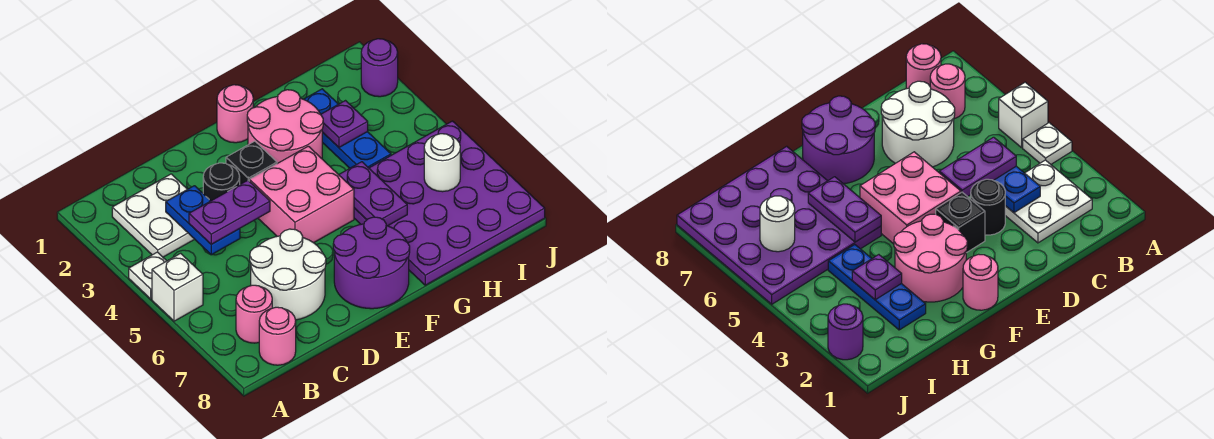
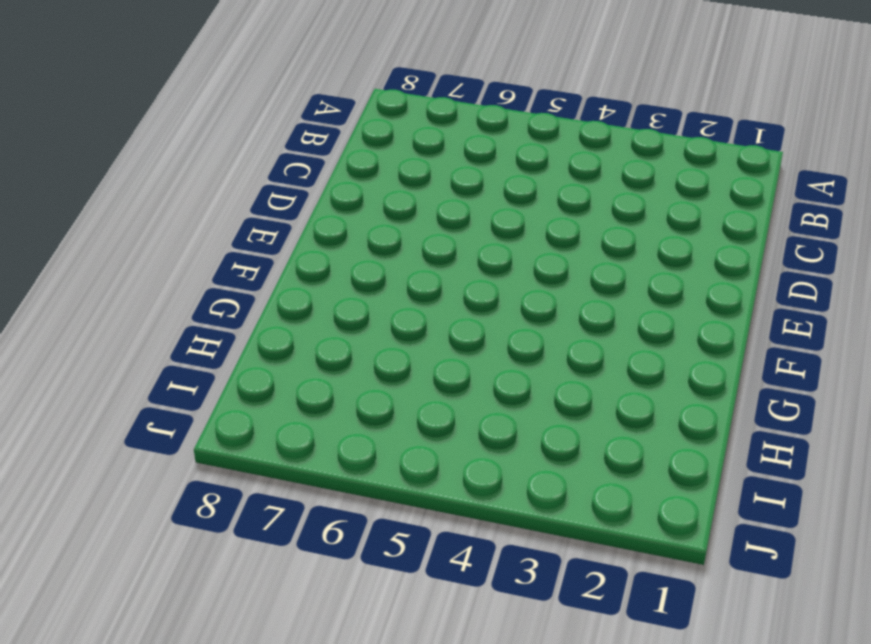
none -> white plate A4 level 1
none -> white brick A5 level 1
none -> white plate B2:C3 level 1

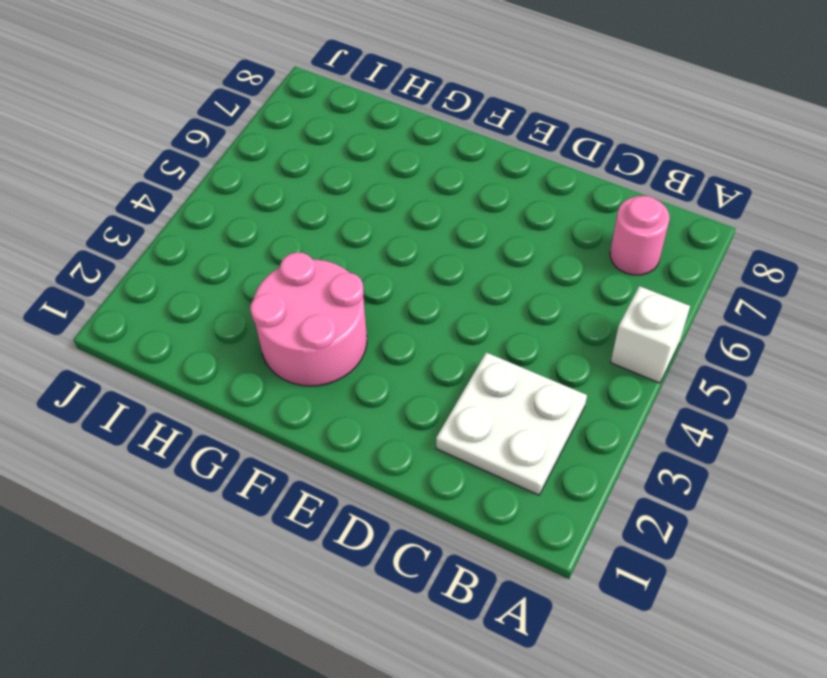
none -> white plate A4 level 1
none -> pink round brick B8 level 1
none -> white round brick C6:D7 level 1

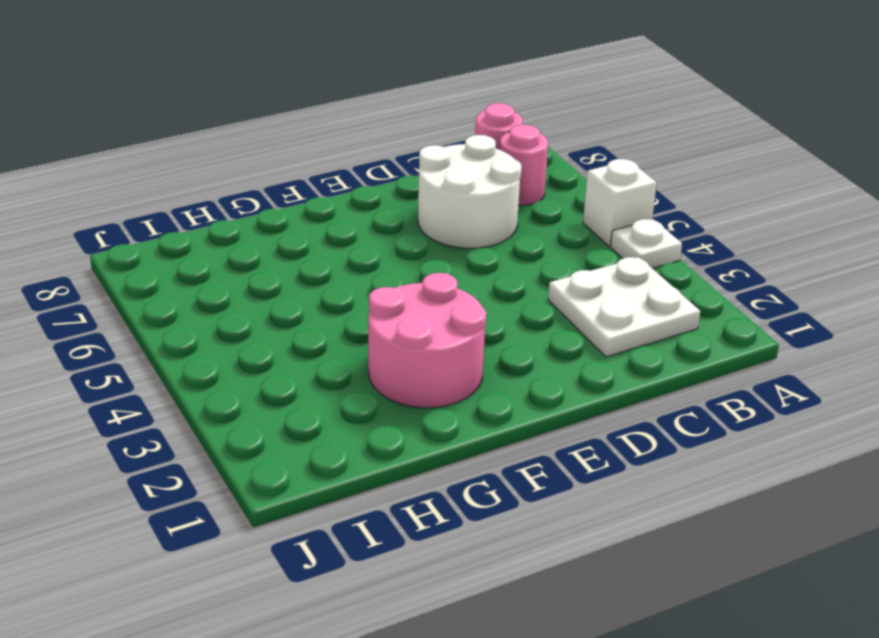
none -> black round brick D3 level 1
none -> black brick E3 level 1
none -> pink brick E4:F5 level 1

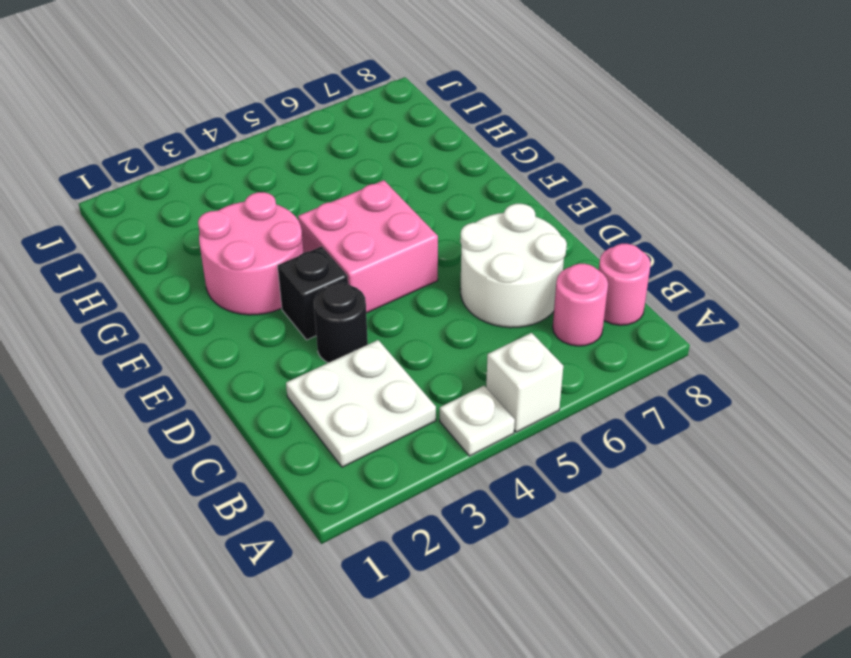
none -> purple round brick E7:F8 level 1
none -> pink round brick F1 level 1
none -> purple plate G5:J8 level 1

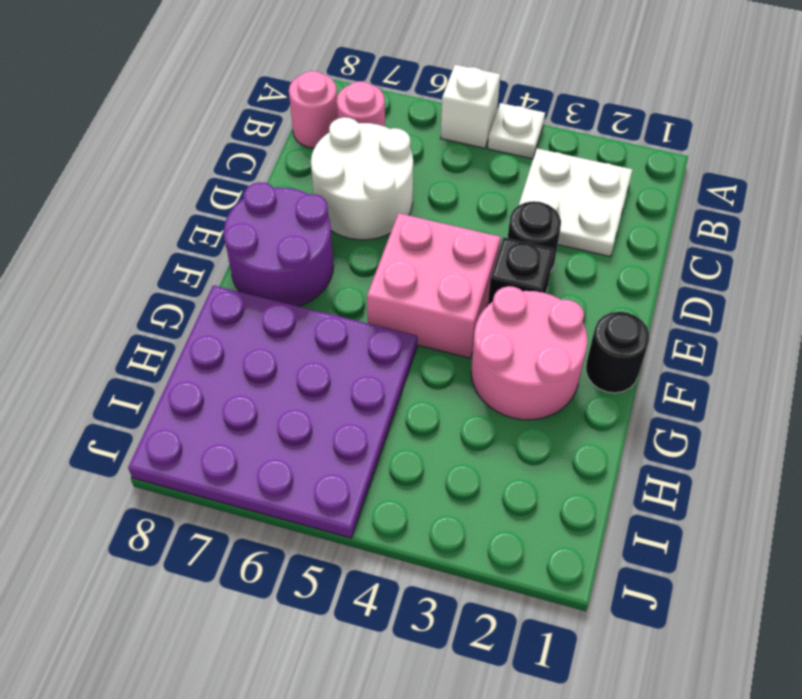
black round brick F1 level 1 -> pink round brick F1 level 1
none -> blue plate H2:H4 level 1
none -> purple round brick J2 level 1
none -> blue plate C3:C4 level 2

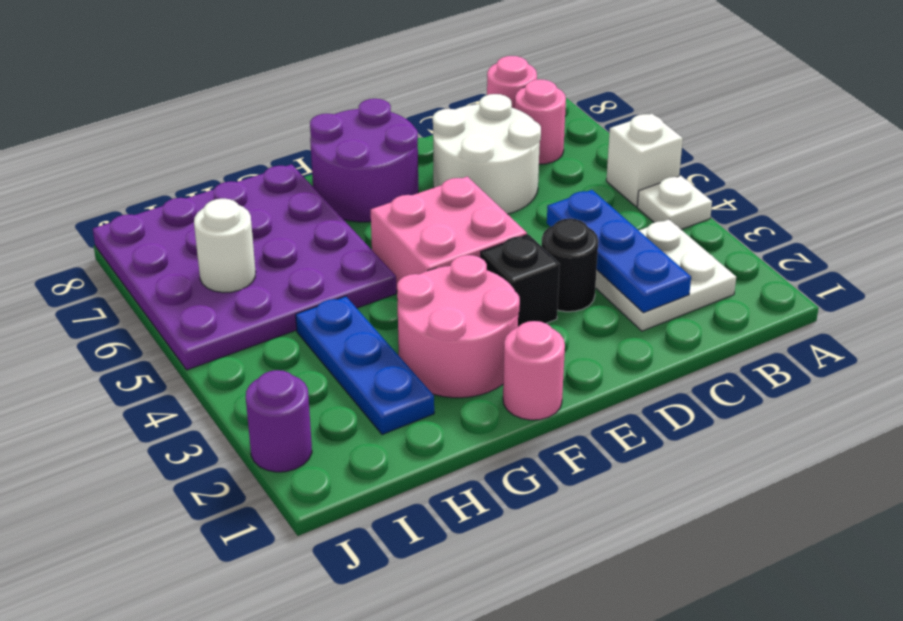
blue plate C2:C4 level 2 -> blue plate C3:C4 level 2
none -> purple plate G5:G6 level 2
none -> purple plate H3 level 2
none -> purple plate C4:D4 level 3

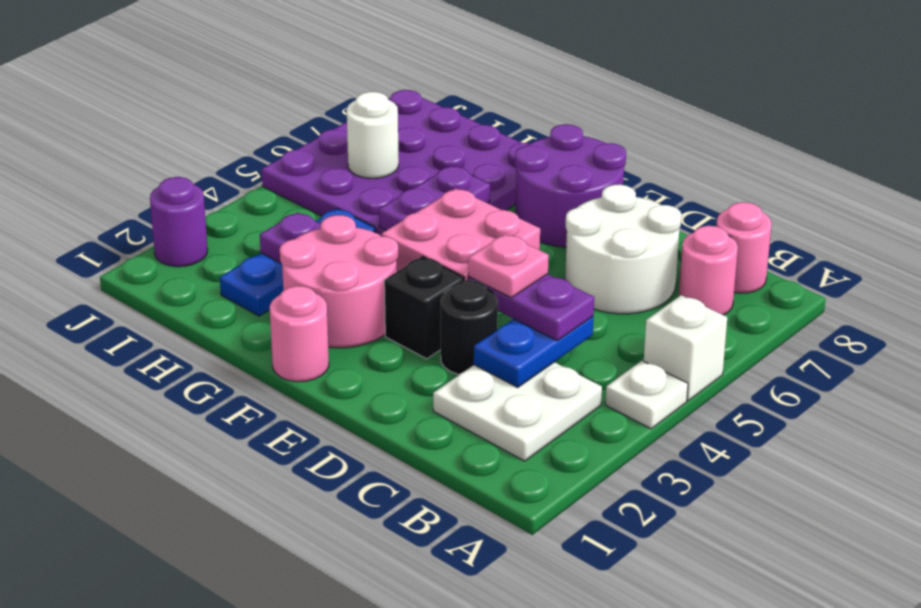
pink plate D4 level 4 -> none

